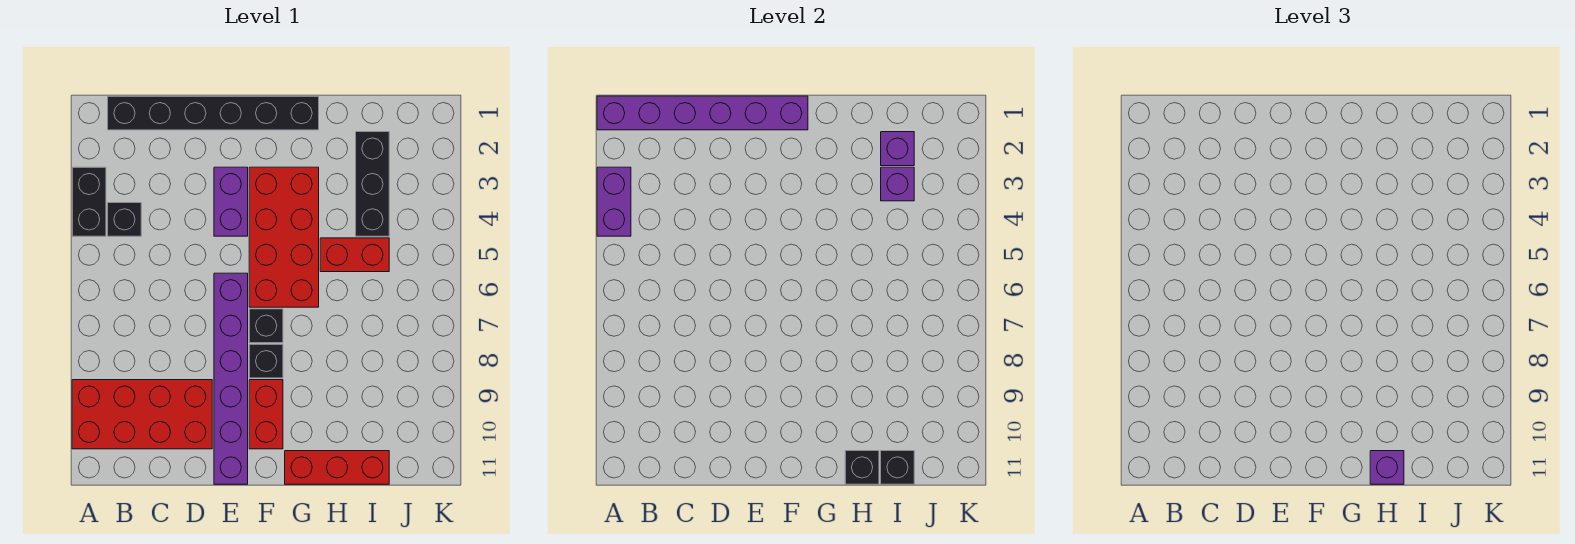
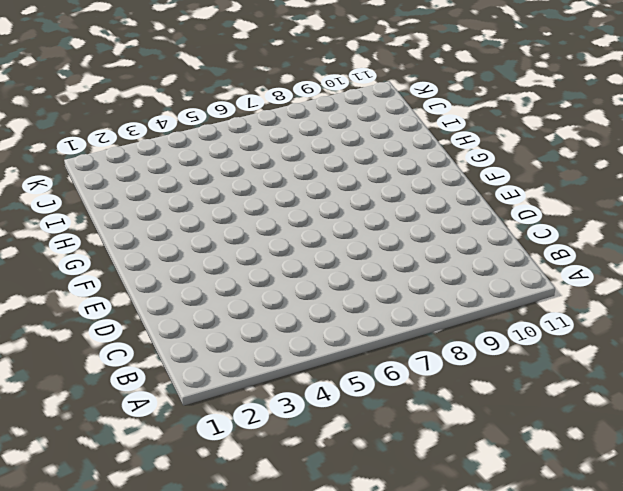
none -> black brick A3:A4 level 1
none -> red brick A9:D10 level 1
none -> black brick B1:G1 level 1

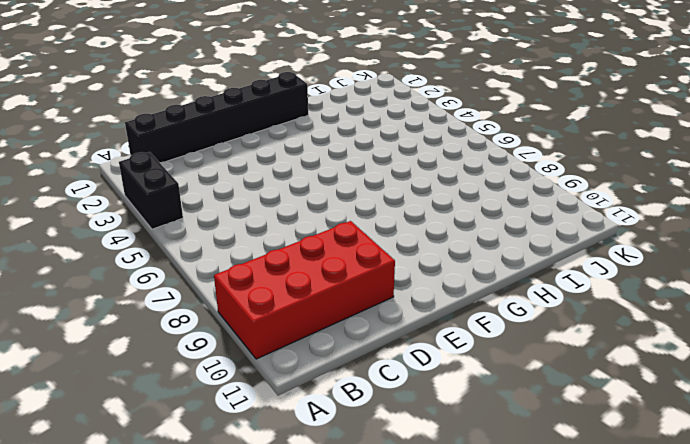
none -> black brick B4 level 1
none -> purple brick E3:E4 level 1
none -> purple brick E6:E11 level 1

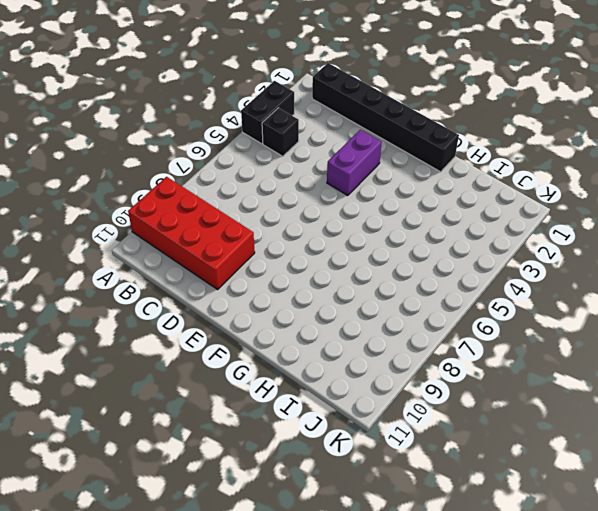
none -> purple brick E6:E11 level 1
none -> red brick F3:G6 level 1
none -> black brick F7 level 1

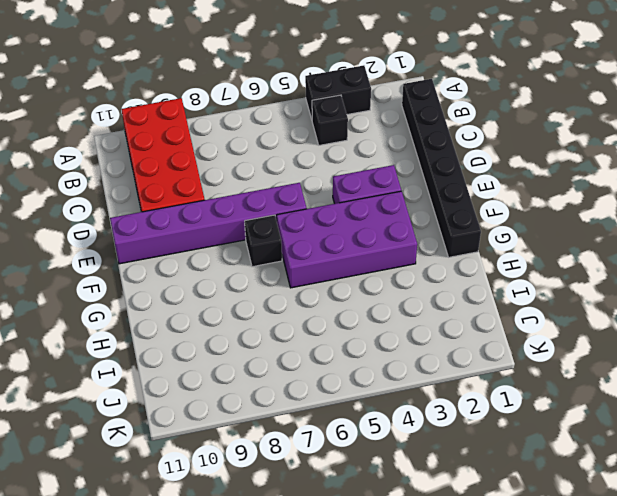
purple brick F3:G6 level 1 -> red brick F3:G6 level 1
none -> black brick F8 level 1
none -> red brick F9:F10 level 1
none -> red brick G11:I11 level 1

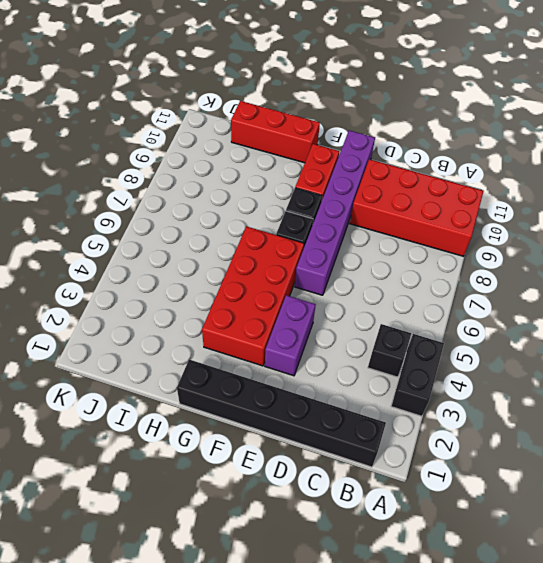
none -> red brick H5:I5 level 1
none -> black brick I2:I4 level 1
none -> purple brick A1:F1 level 2

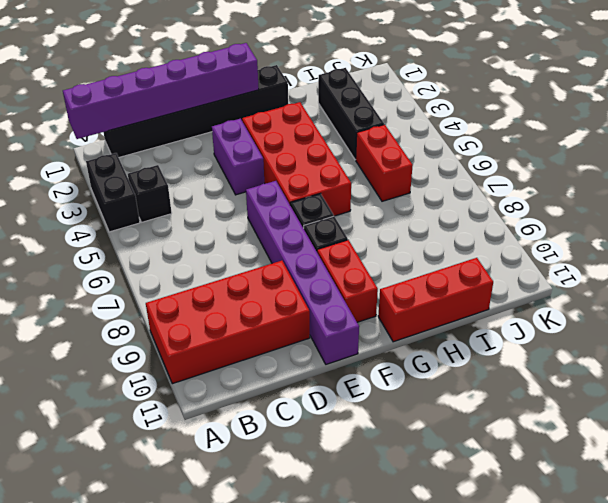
red brick I5:I6 level 1 -> red brick H5:I5 level 1
none -> purple brick A3:A4 level 2
none -> black brick H11 level 2
none -> purple brick I2 level 2

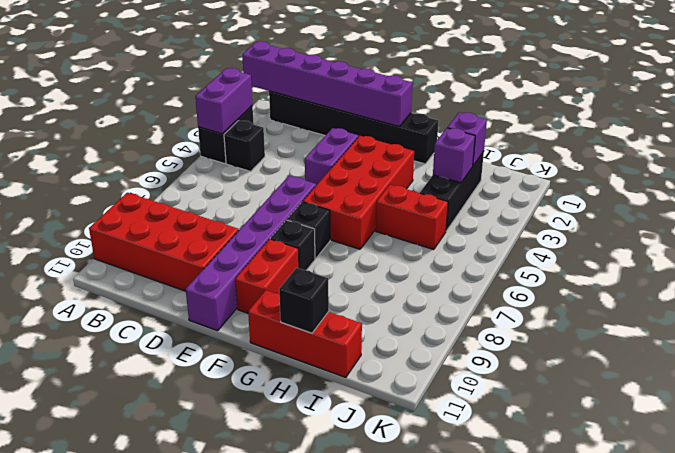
none -> black brick I11 level 2
none -> purple brick H11 level 3

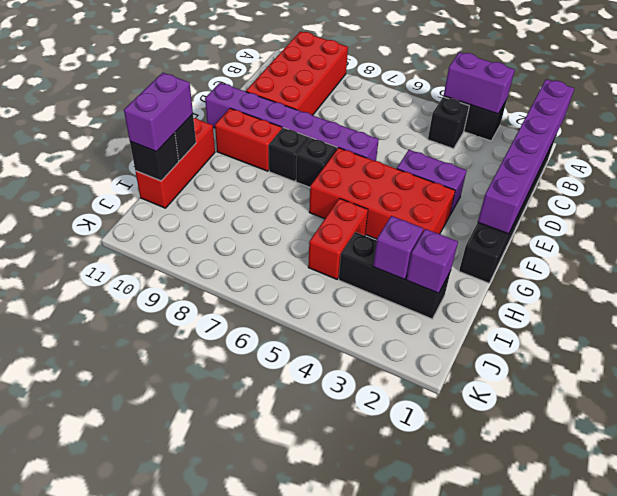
purple brick H11:I11 level 3 -> purple brick H11 level 3

